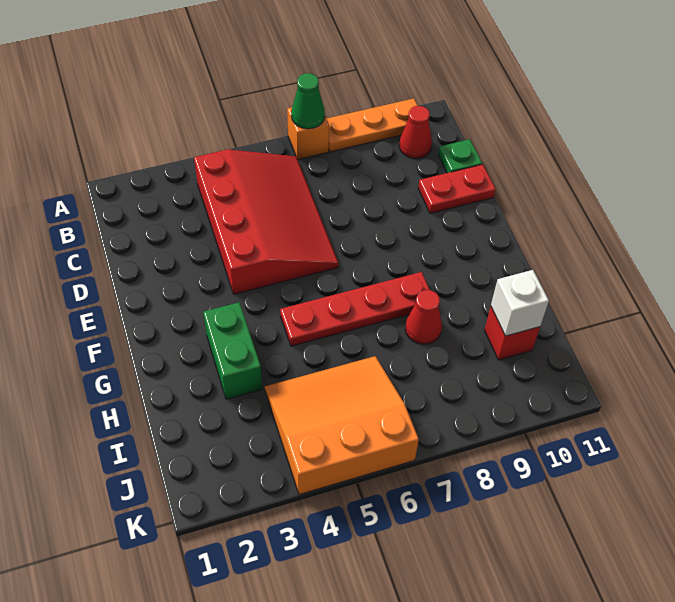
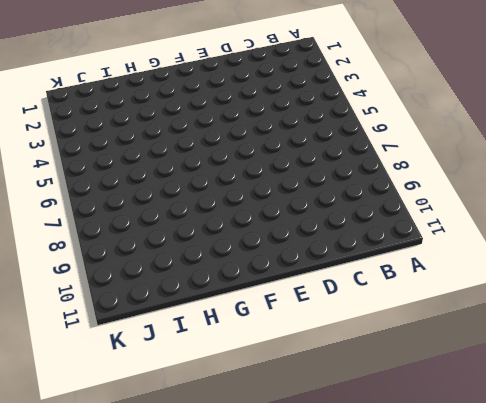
none -> orange brick A7 level 1
none -> orange plate A8:A10 level 1
none -> red slope B4:E6 level 1 top 4

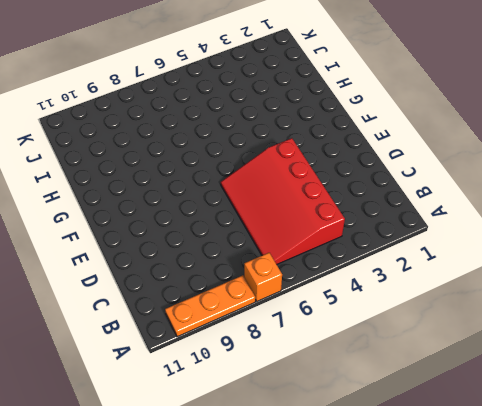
none -> red cone B10 level 1
none -> green plate C11 level 1
none -> red plate D10:D11 level 1

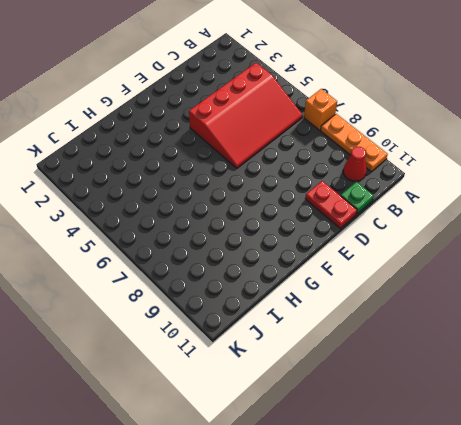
none -> green brick G3:H3 level 1
none -> red plate G5:G8 level 1
none -> red cone H8 level 1

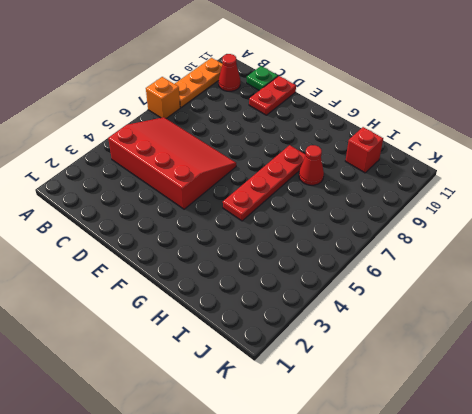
none -> green brick G3:H3 level 1
none -> orange slope I4:K6 level 1 top K
none -> green cone A7 level 2

